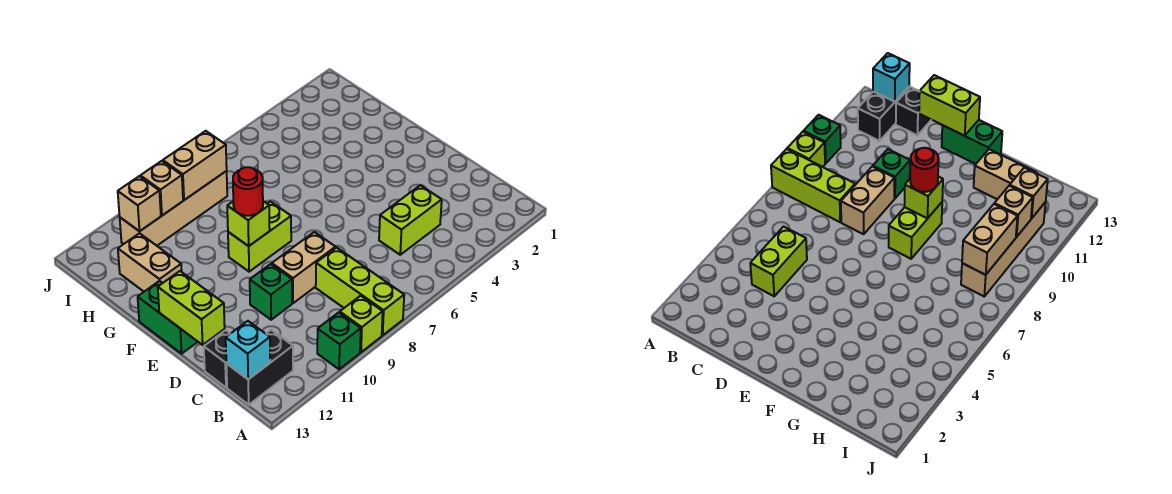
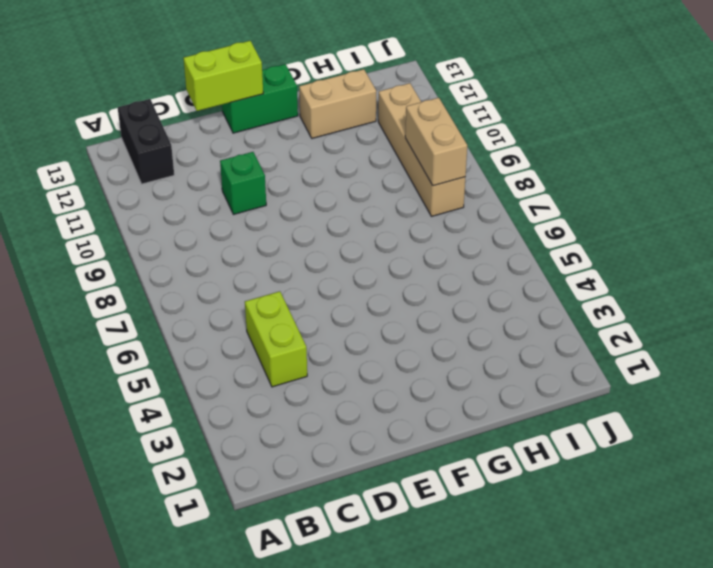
none -> lime brick A8:C8 level 1
none -> lime brick A9 level 1
none -> green brick A10 level 1

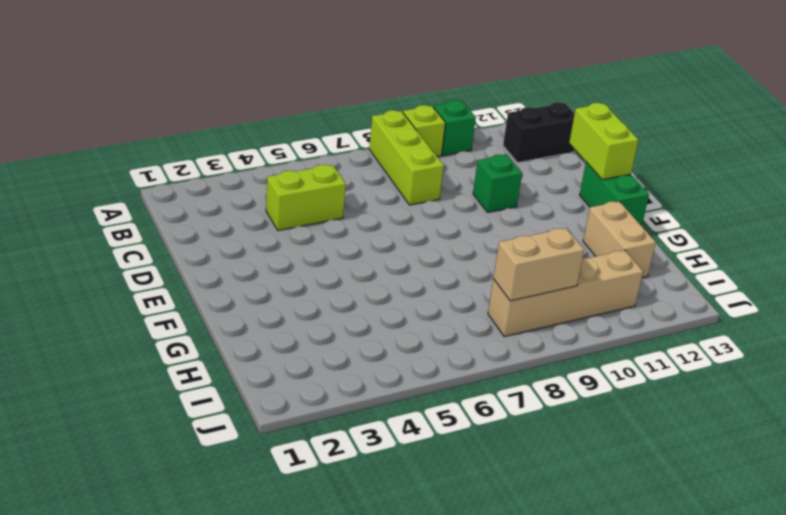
none -> black brick C13 level 1
none -> tan brick D8:D9 level 1
none -> lime brick F8:F9 level 1

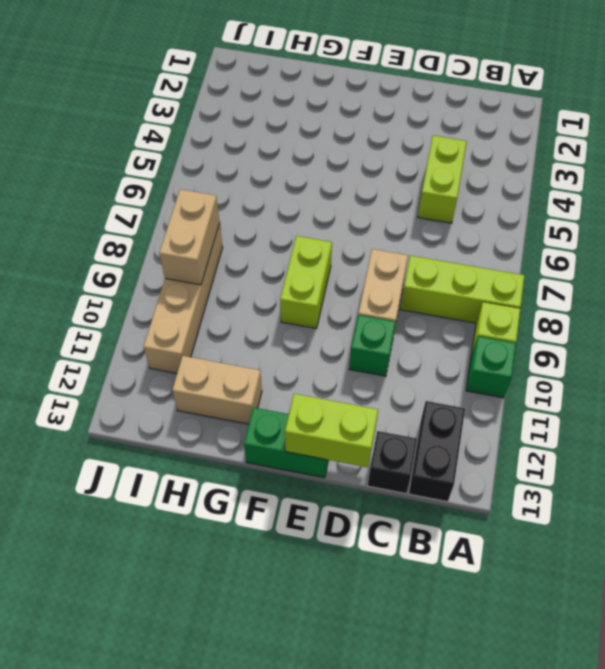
none -> cyan brick B13 level 2
none -> lime brick F9 level 2
none -> tan brick I10 level 2

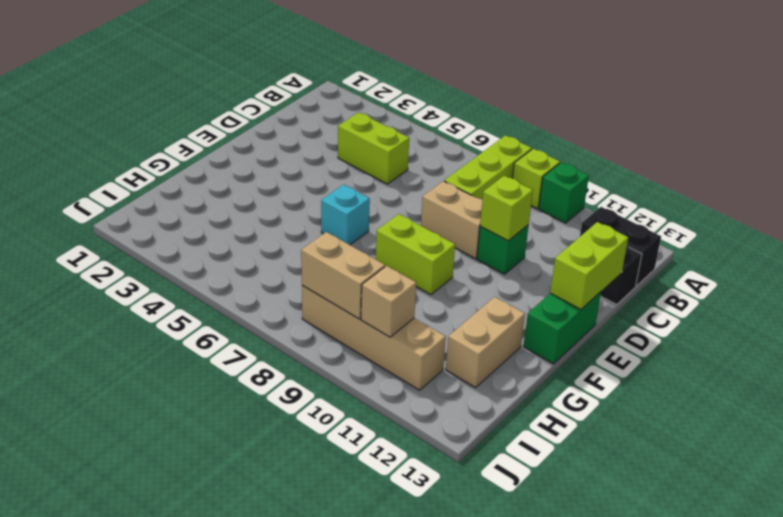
lime brick D10 level 2 -> lime brick F9 level 2
cyan brick F6 level 1 -> cyan brick B13 level 2
none -> tan brick I11 level 2
none -> red round brick F9 level 3

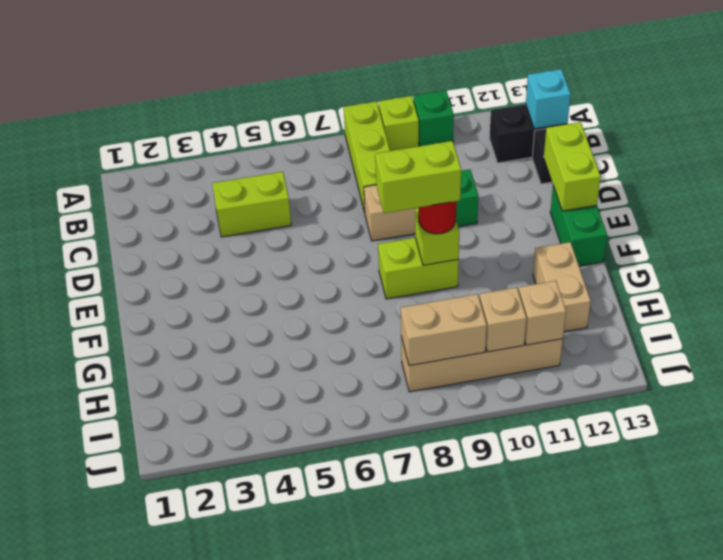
lime brick F8:F9 level 4 -> none

